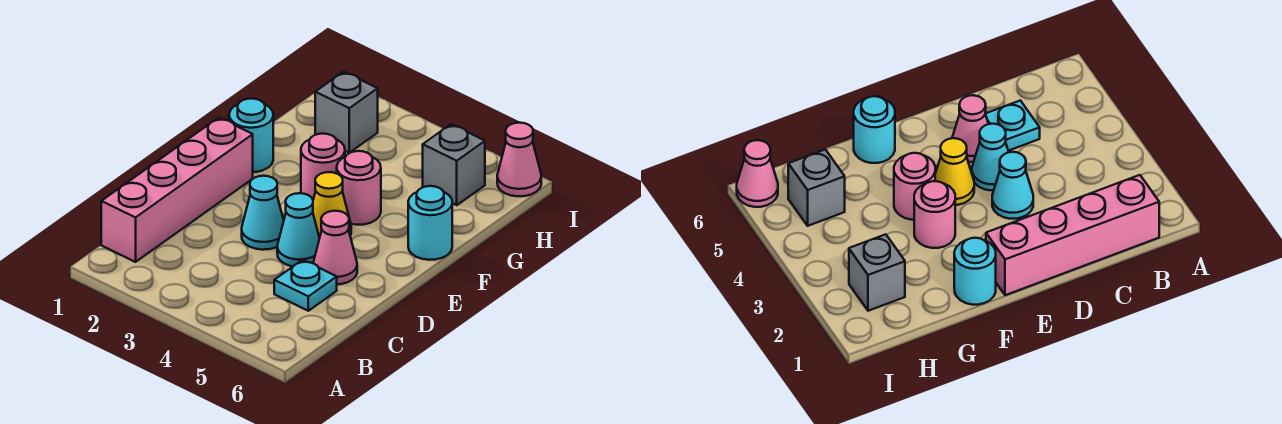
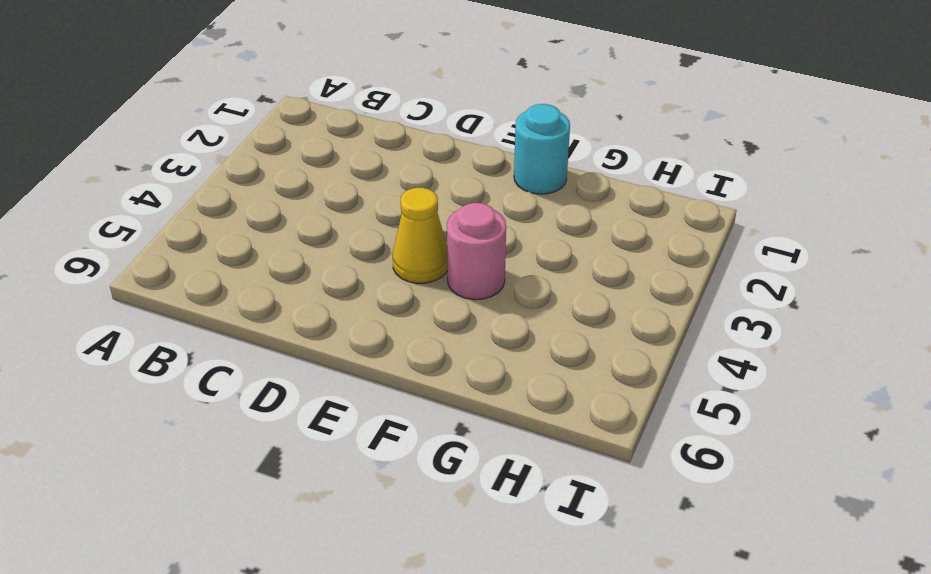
none -> pink brick B1:E1 level 1
none -> cyan plate C5 level 1
none -> cyan cone D3 level 1

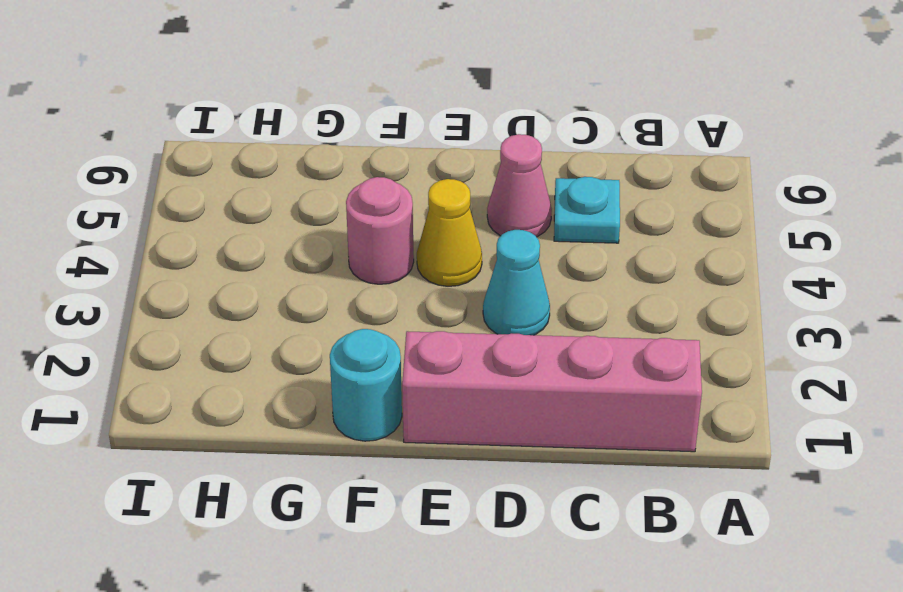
none -> cyan cone D4 level 1
none -> pink round brick F3 level 1
none -> cyan round brick F6 level 1

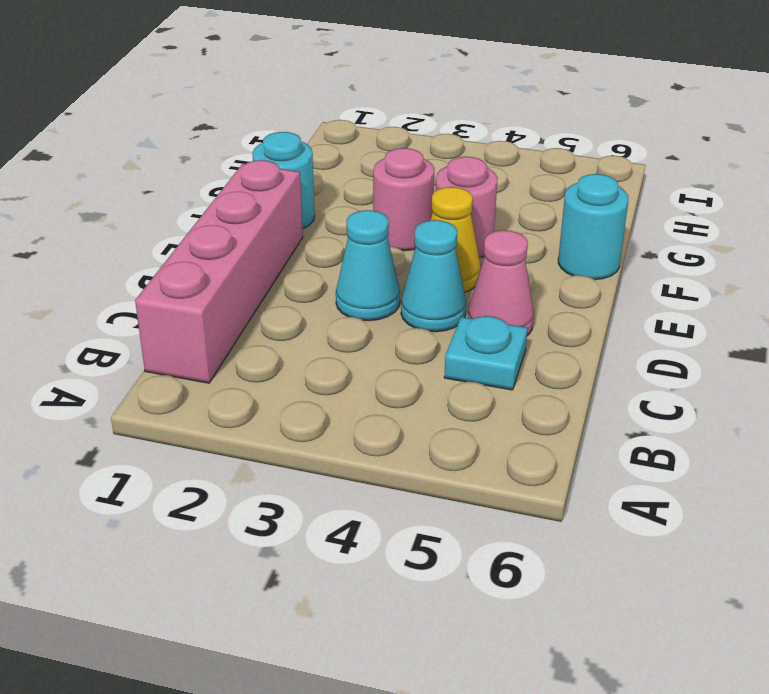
none -> grey brick H2 level 1
none -> grey brick H5 level 1
none -> pink cone I6 level 1

